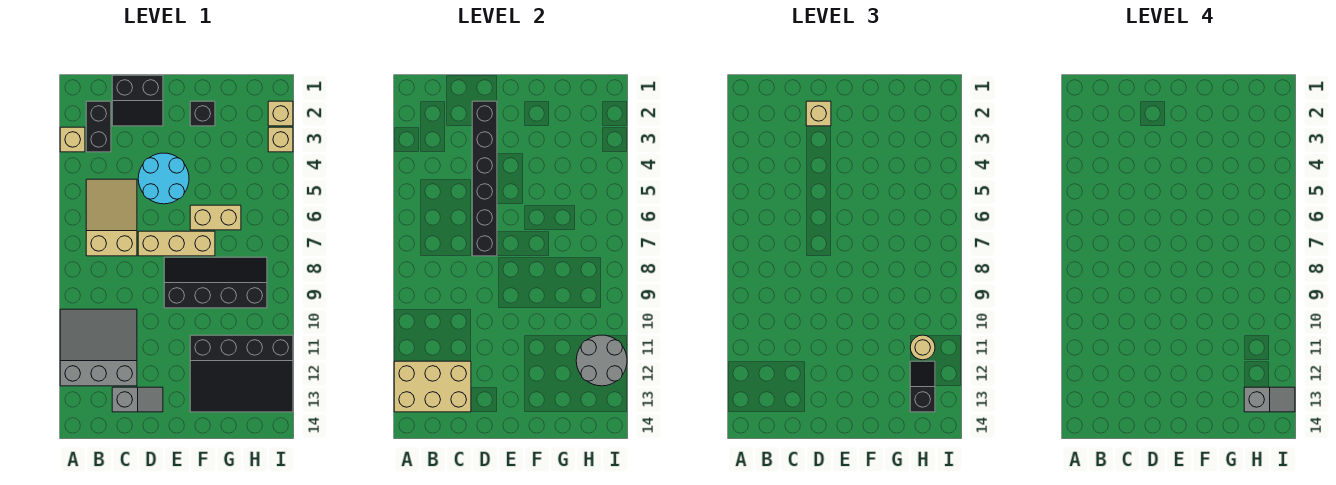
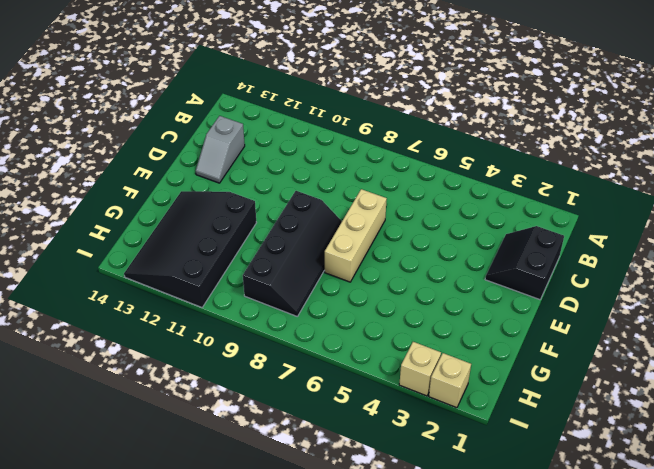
none -> tan brick A3 level 1
none -> grey slope A10:C12 level 1 top 12
none -> black brick B2:B3 level 1

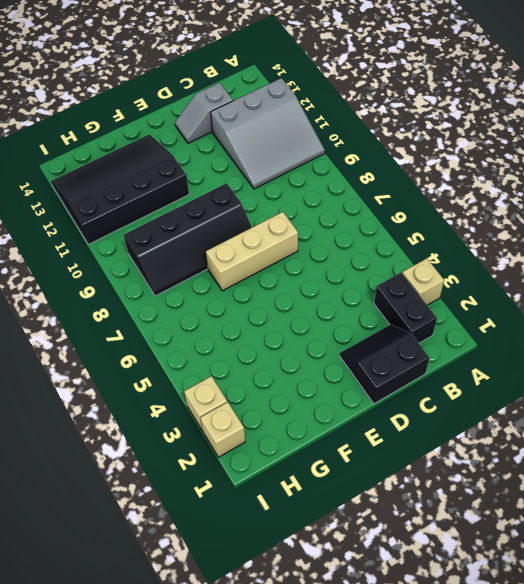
none -> tan slope B5:C7 level 1 top 7
none -> cyan round brick D4:E5 level 1
none -> black brick F2 level 1

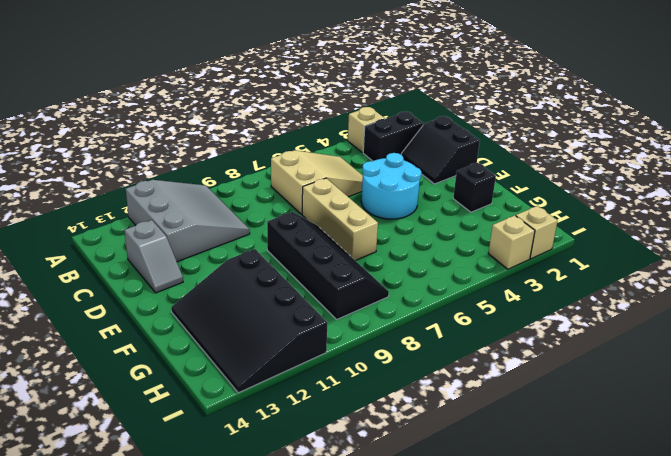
none -> tan brick F6:G6 level 1
none -> tan brick A12:C13 level 2
none -> black brick D2:D7 level 2

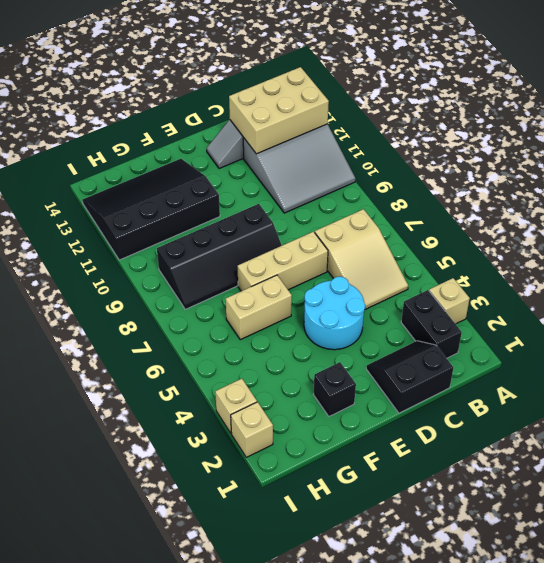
none -> black brick D2:D7 level 2
none -> grey round brick H11:I12 level 2
none -> tan brick D2 level 3

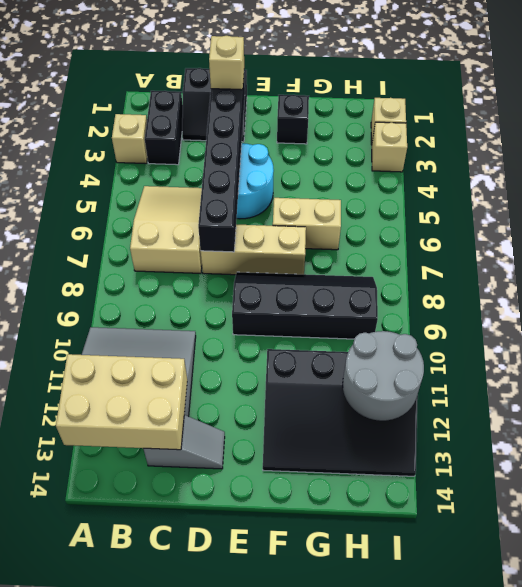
none -> tan round brick H11 level 3
none -> black slope H12:H13 level 3 top 13
none -> grey slope H13:I13 level 4 top H

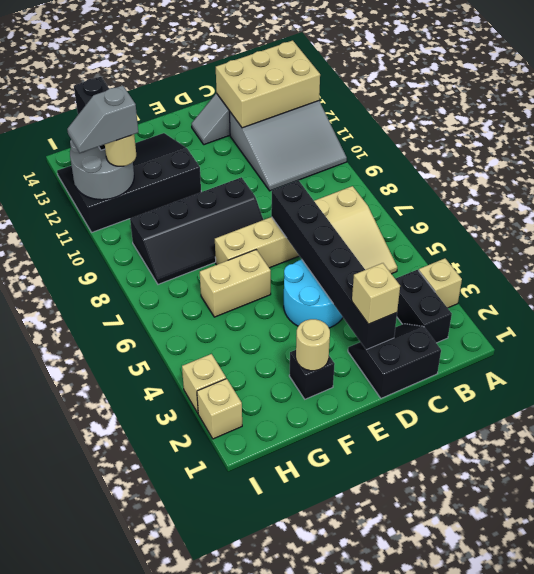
tan round brick F2 level 2 -> none
grey slope H11:I11 level 4 top H -> grey slope H13:I13 level 4 top H

